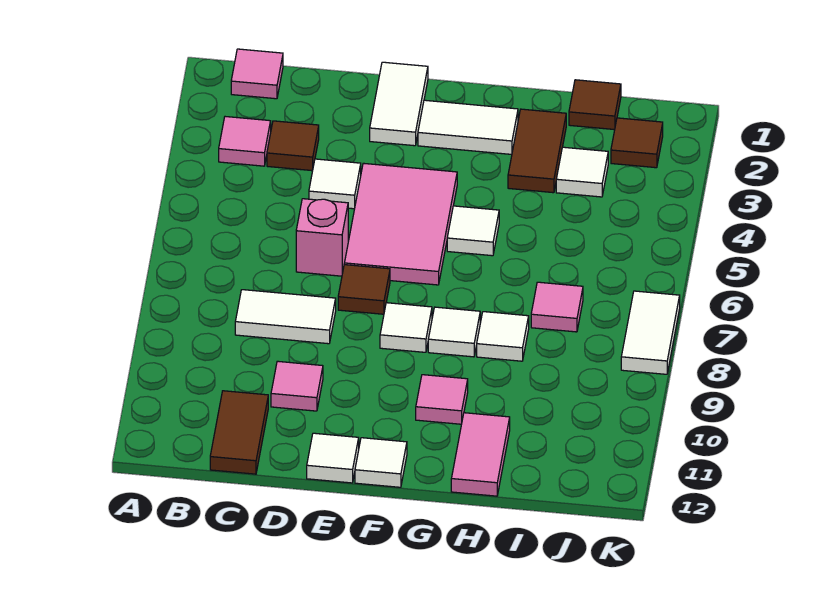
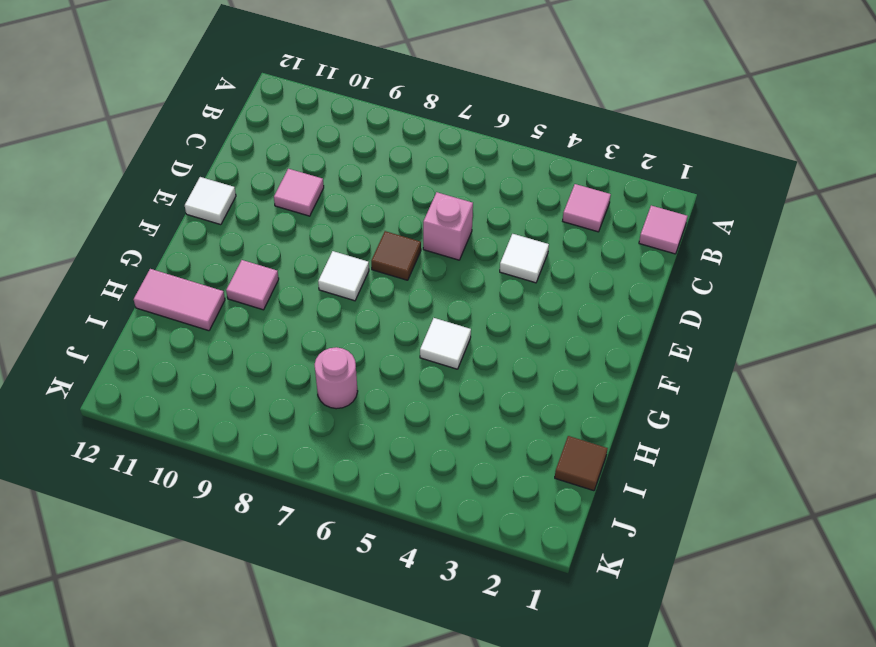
pink round brick I7 level 1 -> pink tile I7 level 1
none -> brown tile C3 level 1
none -> white tile C8:D8 level 1
none -> brown tile C11:C12 level 1

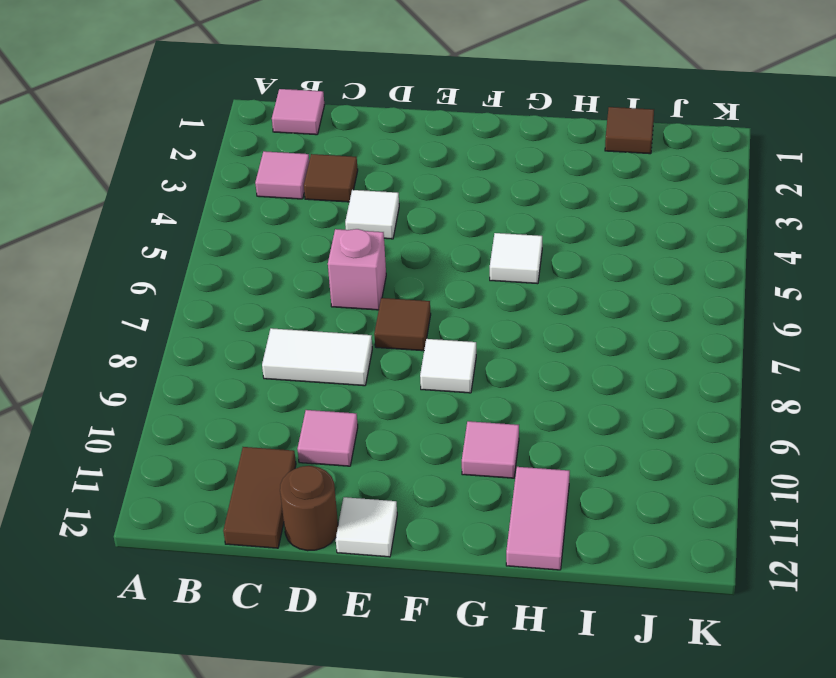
brown round brick D12 level 1 -> none
none -> white tile E1:E2 level 1
none -> pink tile E4:F6 level 1
none -> white tile F2:G2 level 1

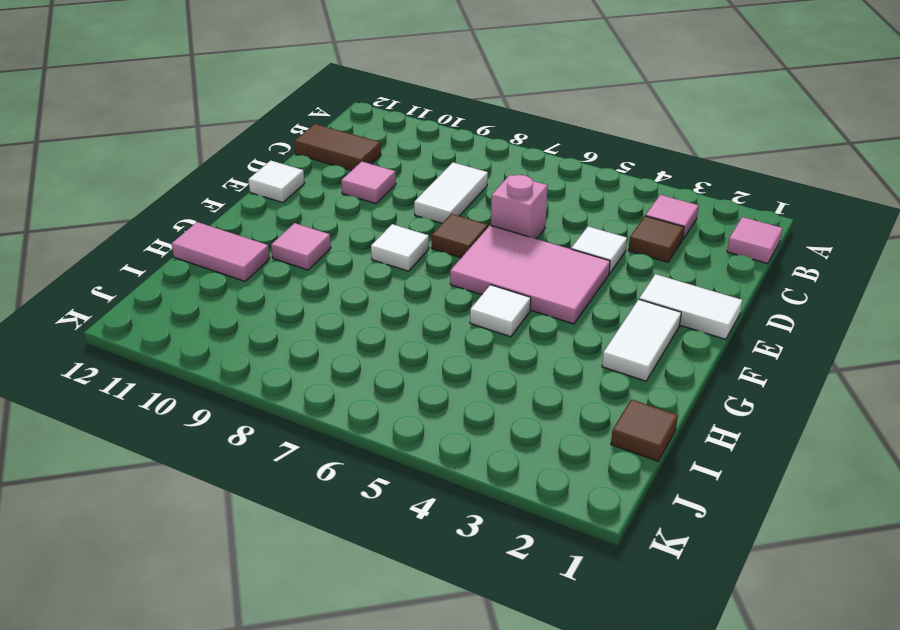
none -> white tile F12 level 1
none -> white tile G8 level 1
none -> brown tile H2:H3 level 1

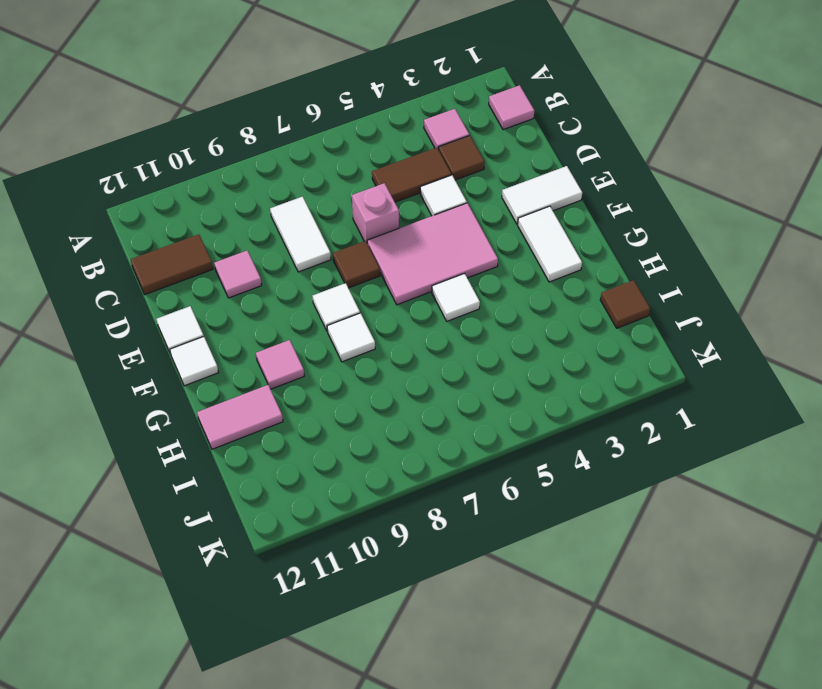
brown tile C4:C5 level 1 -> brown tile H2:H3 level 1
none -> white tile H8 level 1
none -> white tile I3 level 1
none -> pink tile I7 level 1

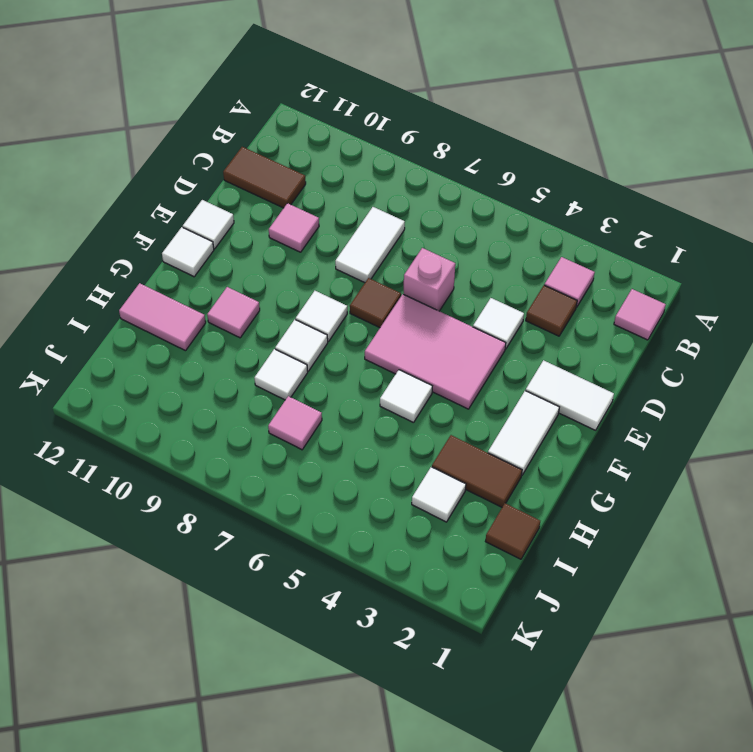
none -> brown tile J2 level 1
none -> white tile K7:K8 level 1

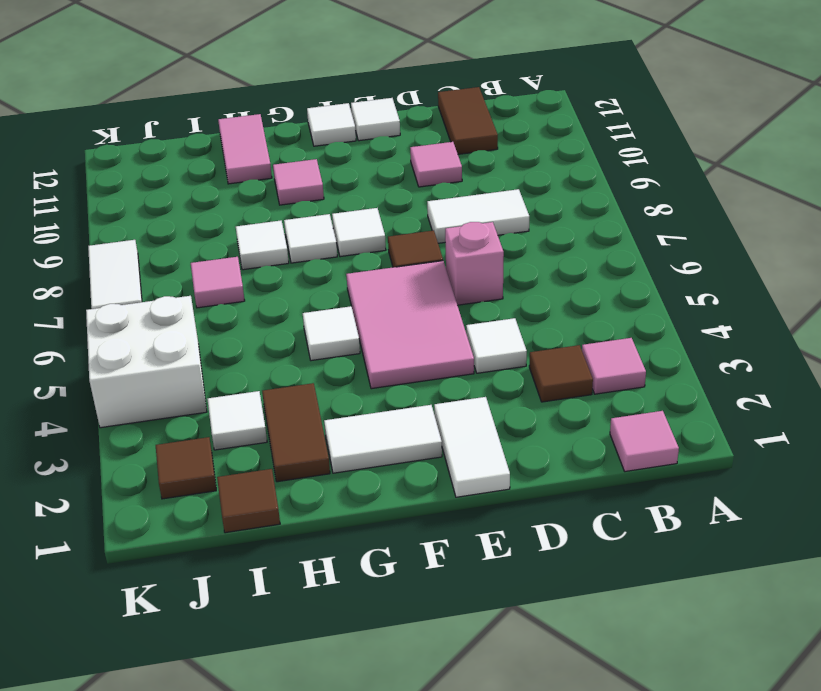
white brick J4:K5 level 1 -> none

